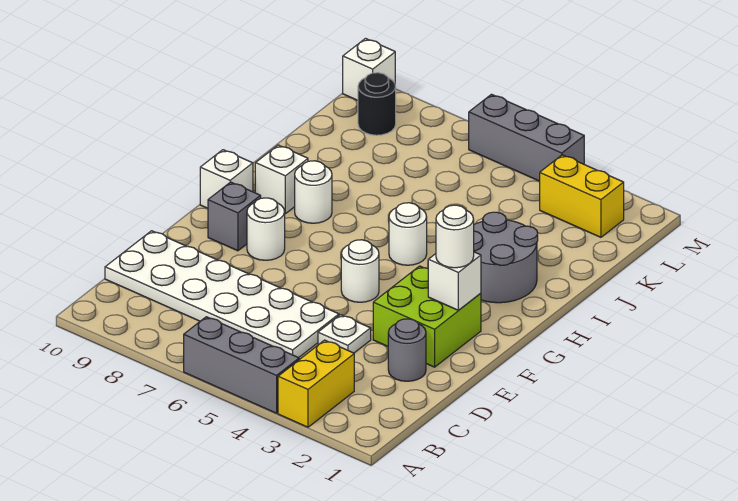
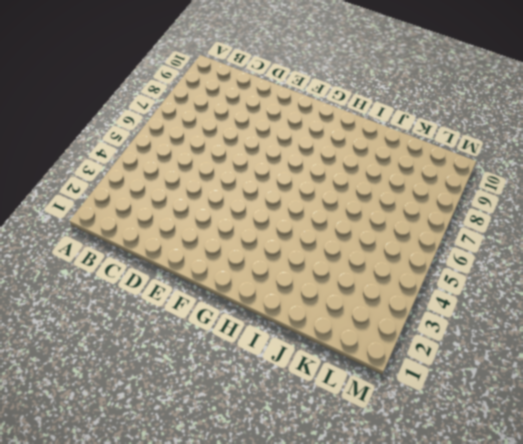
none -> yellow brick A3:B3 level 1
none -> grey brick A4:A6 level 1
none -> white plate C5:D10 level 1

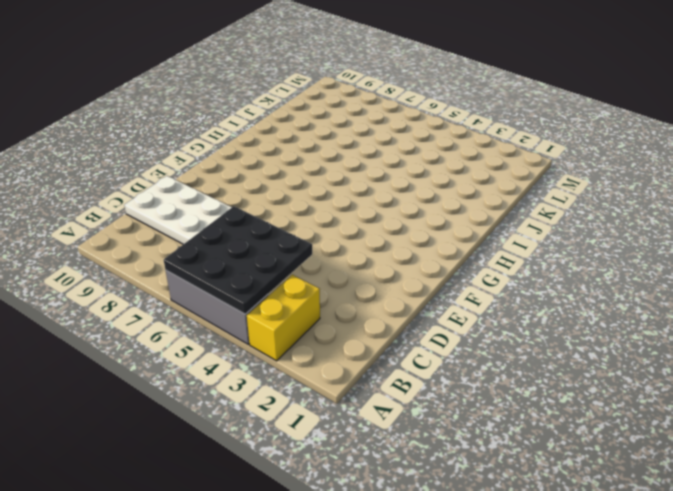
black plate A4:C6 level 2 -> none
none -> grey round brick D2 level 1
none -> white plate D4 level 1
none -> lime brick E2:F3 level 1

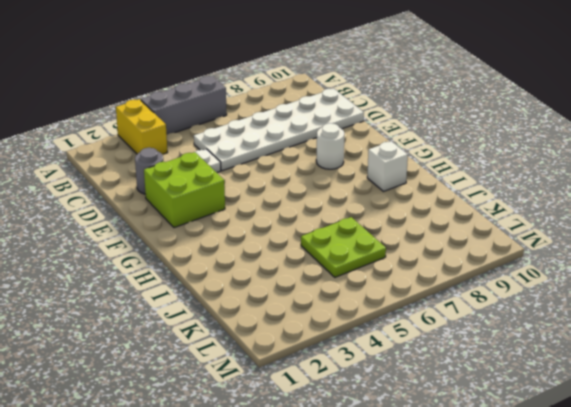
lime plate J5:K6 level 1 -> none
none -> white round brick F5 level 1
none -> grey brick F9 level 1
none -> white brick G10 level 1

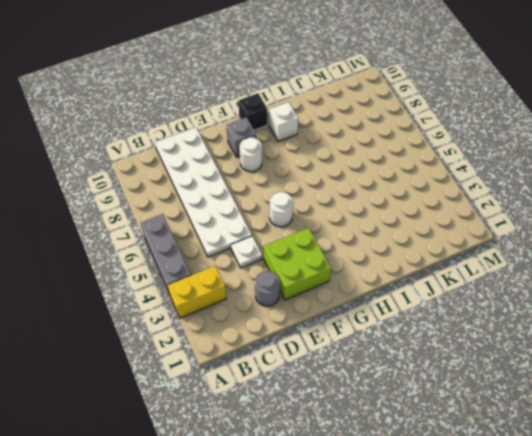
black brick G10 level 1 -> white brick G10 level 1
none -> grey round brick H2:I3 level 1
none -> white round brick H5 level 1
none -> white round brick H8 level 1

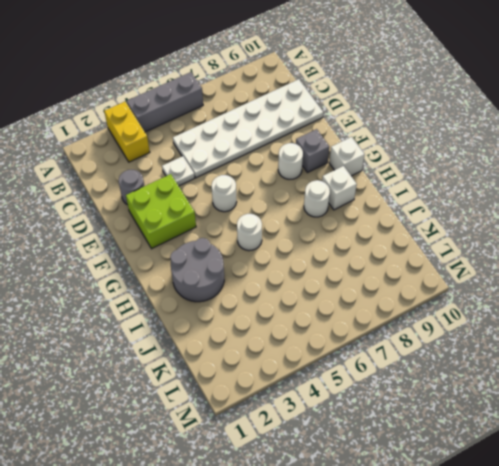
none -> yellow brick L2:L3 level 1
none -> black round brick L9 level 1
none -> grey brick M4:M6 level 1

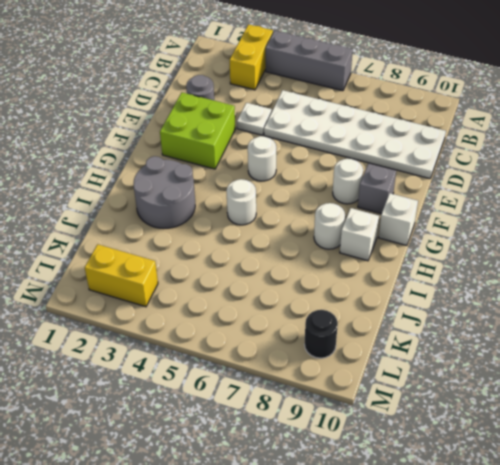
none -> grey brick M4:M6 level 1
none -> white brick M10 level 1
none -> white brick F2 level 2

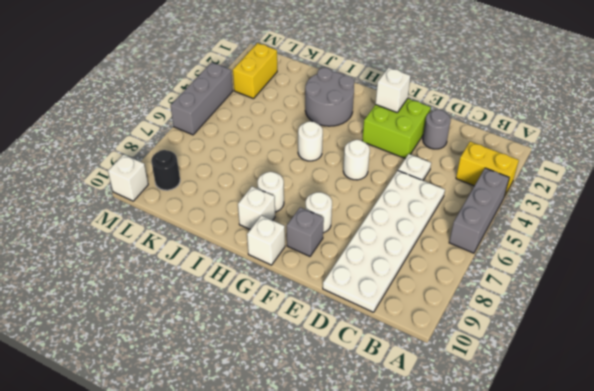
none -> white round brick F2 level 3

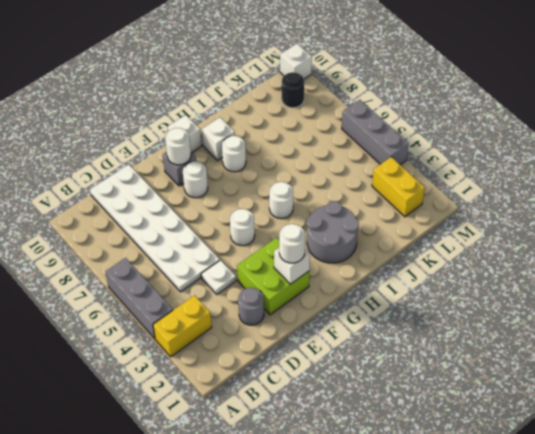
white round brick F9 level 2 -> none

